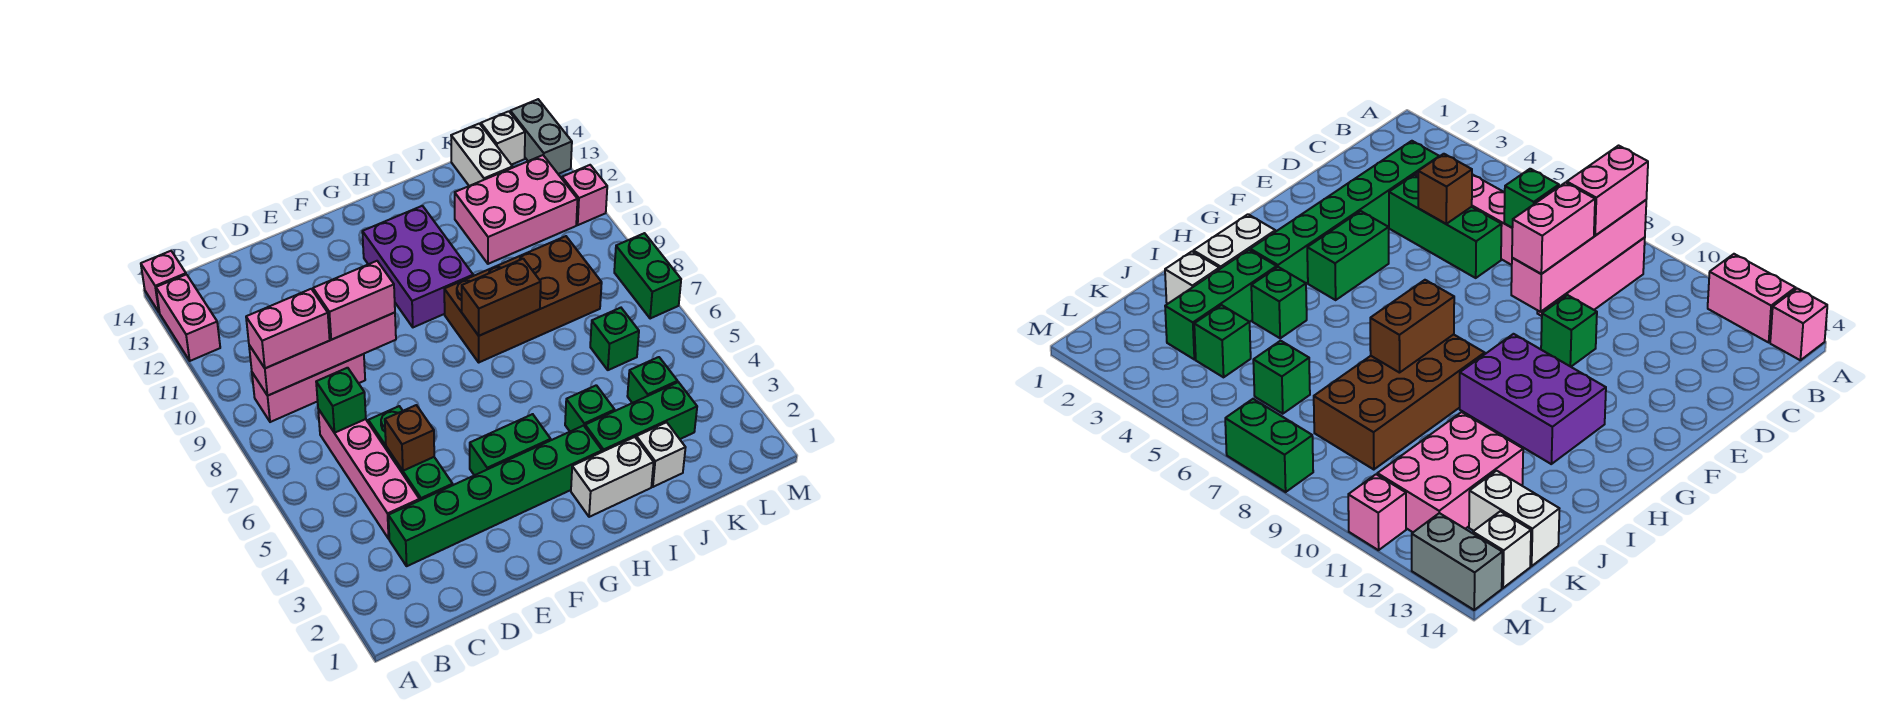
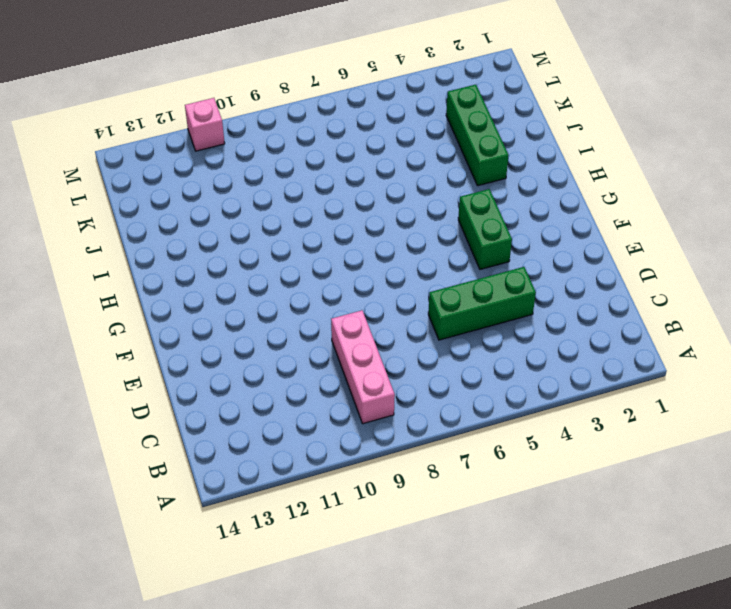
none -> pink brick A12:A13 level 1
none -> pink brick A14 level 1
none -> green brick C3:H3 level 1

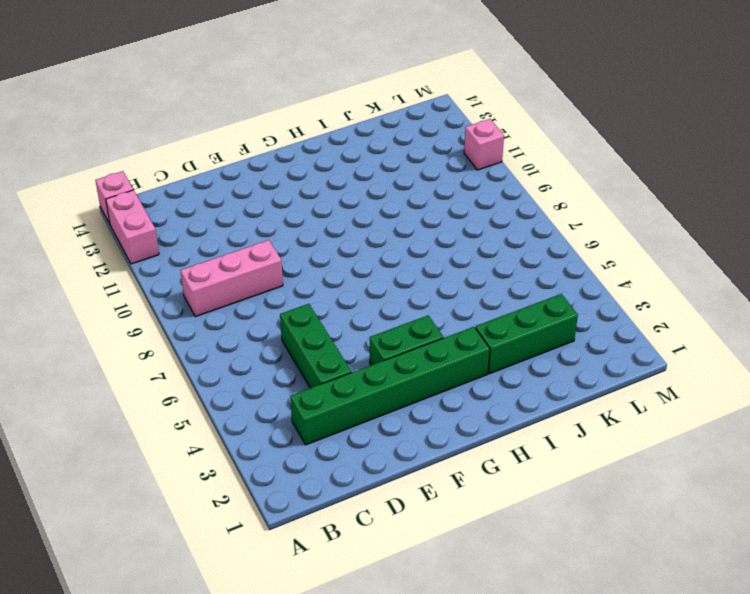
none -> pink brick C4:C7 level 1
none -> green brick E10 level 1
none -> purple brick G10:H12 level 1

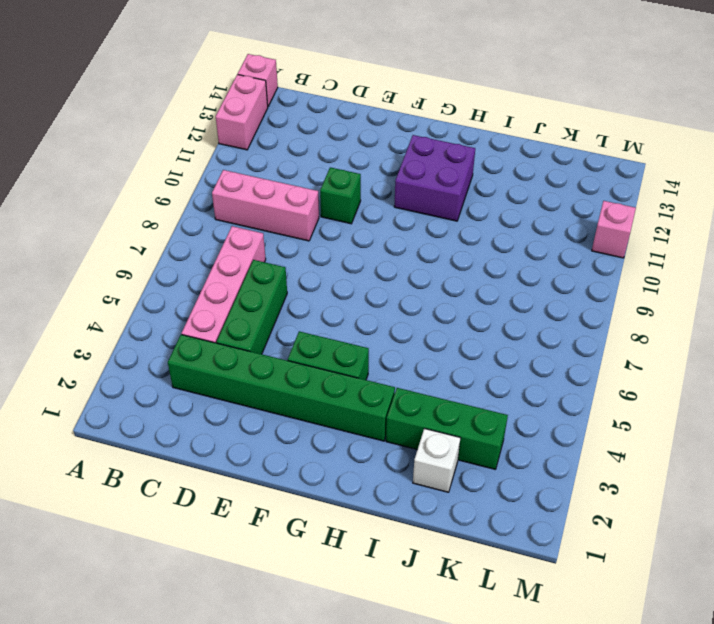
purple brick G11:H12 level 1 -> purple brick G10:H12 level 1
none -> white brick H2:I2 level 1
none -> brown brick H8:K9 level 1
none -> green brick I4 level 1

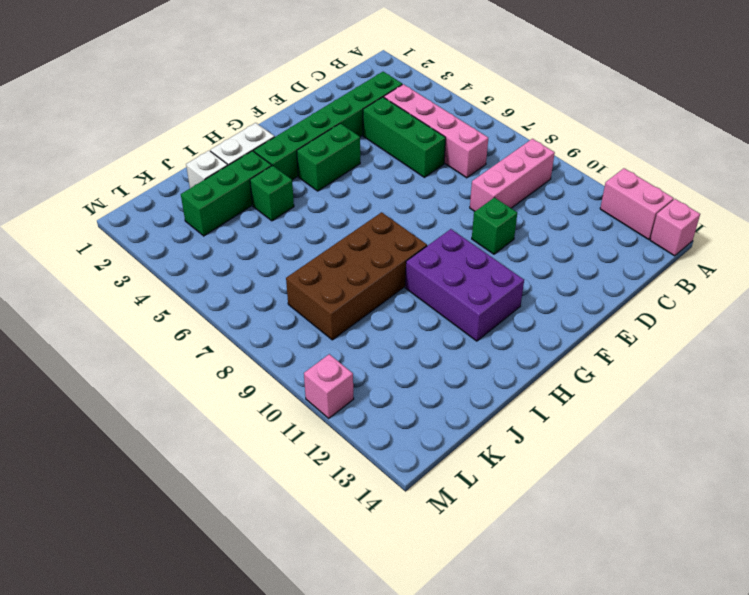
none -> pink brick J11:L12 level 1
none -> green brick K4 level 1
none -> green brick K6 level 1

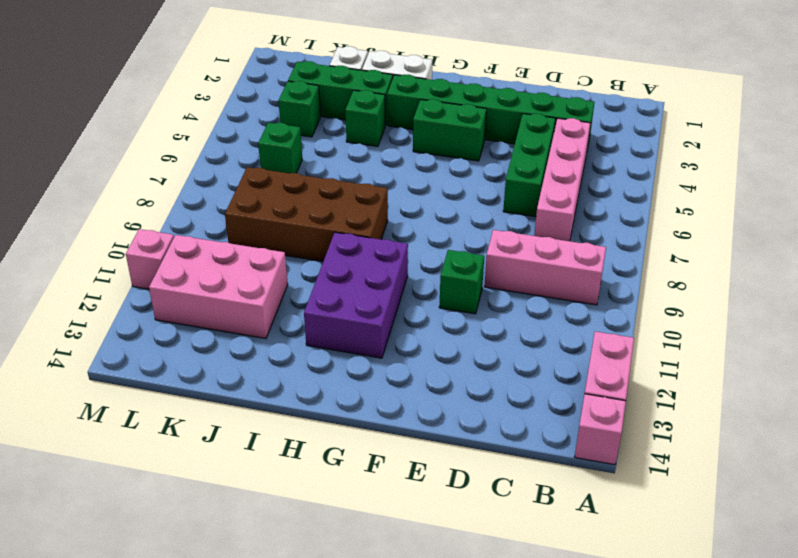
none -> white brick K13:K14 level 1
none -> white brick L14 level 1
none -> green brick M7:M8 level 1

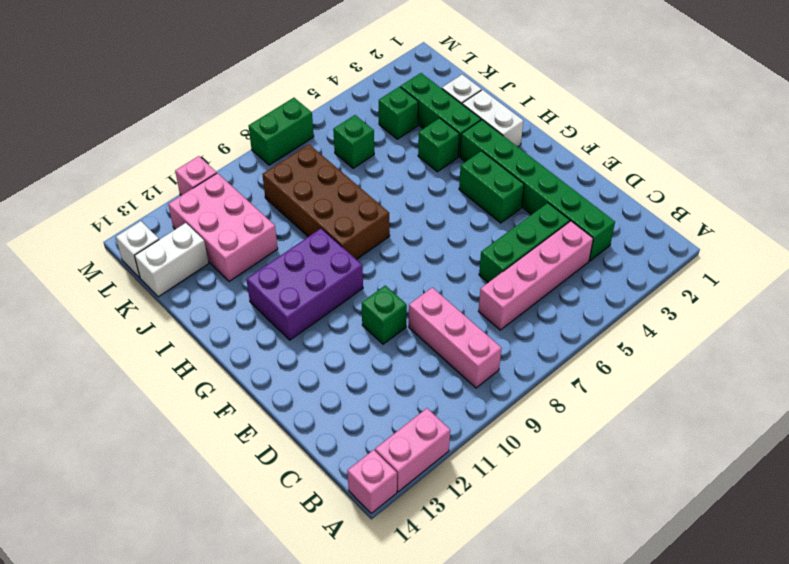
none -> grey brick M13:M14 level 1
none -> pink brick B9:E9 level 2
none -> green brick C7 level 2

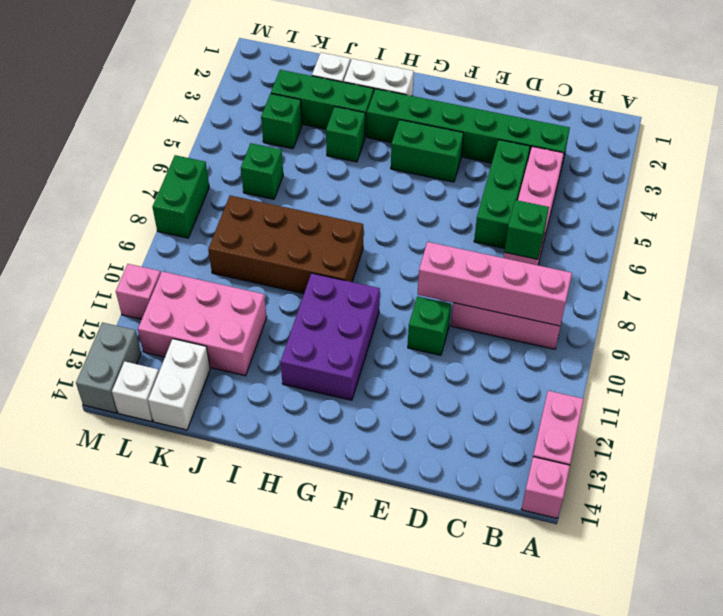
none -> brown brick D5 level 2
none -> brown brick H8:I8 level 2
none -> pink brick B9:C9 level 3

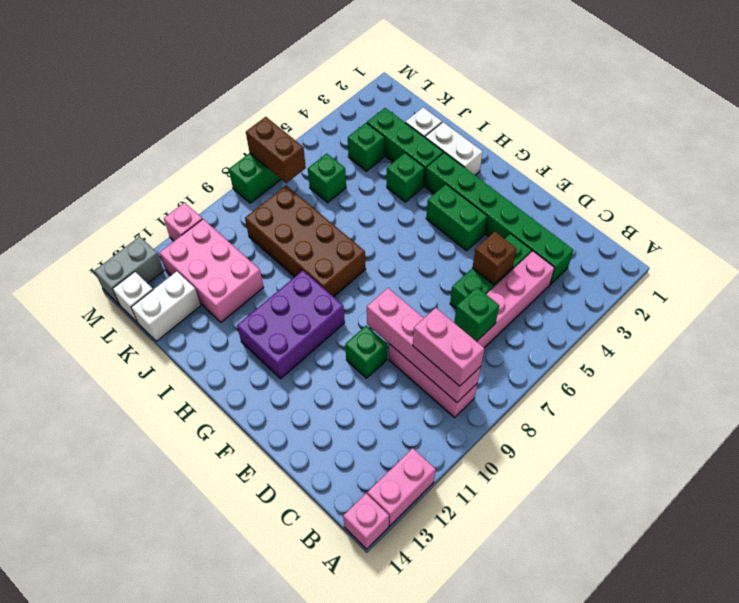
brown brick L7:M7 level 2 -> brown brick H8:I8 level 2
none -> pink brick D9:E9 level 3

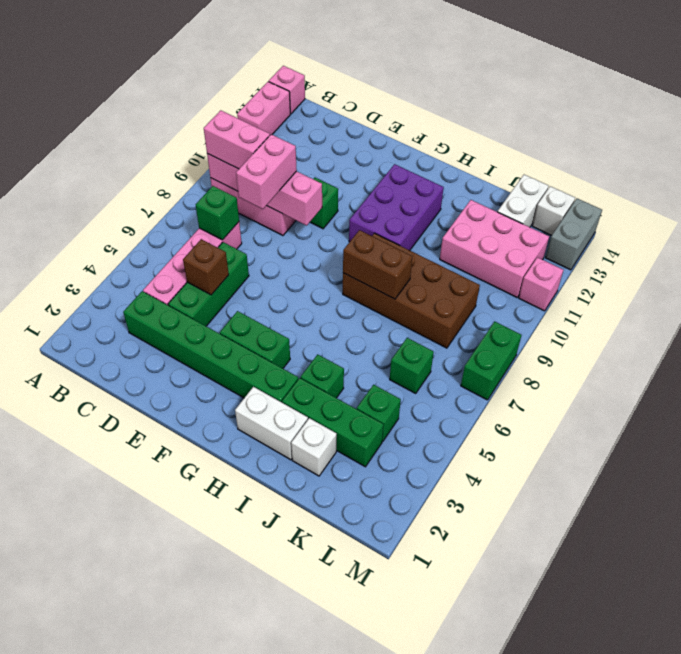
pink brick D8:D9 level 3 -> pink brick D9:E9 level 3

